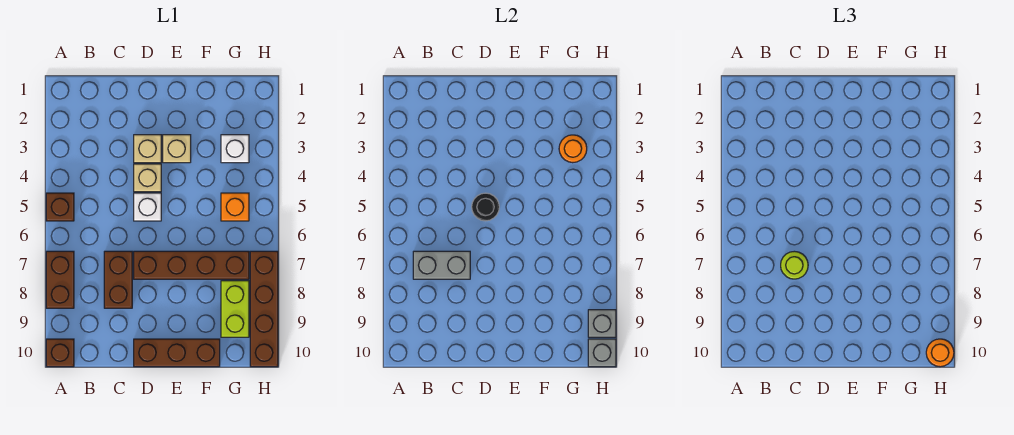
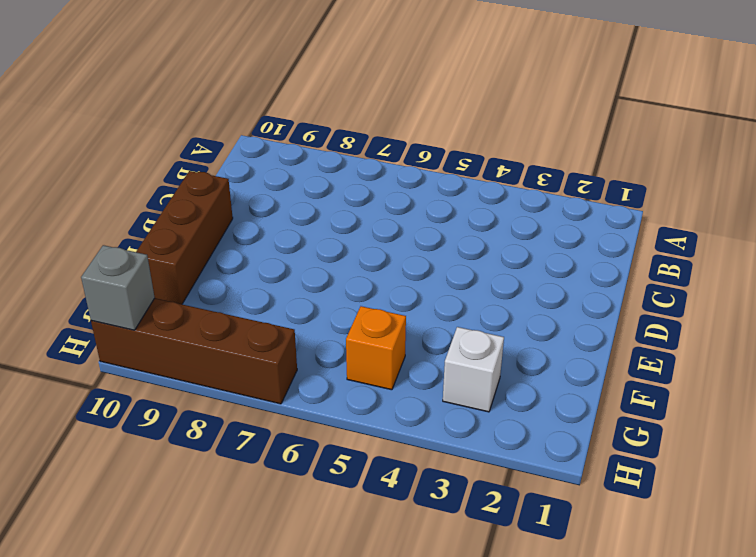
none -> brown brick A5 level 1
none -> brown brick A7:A8 level 1
none -> brown brick A10 level 1

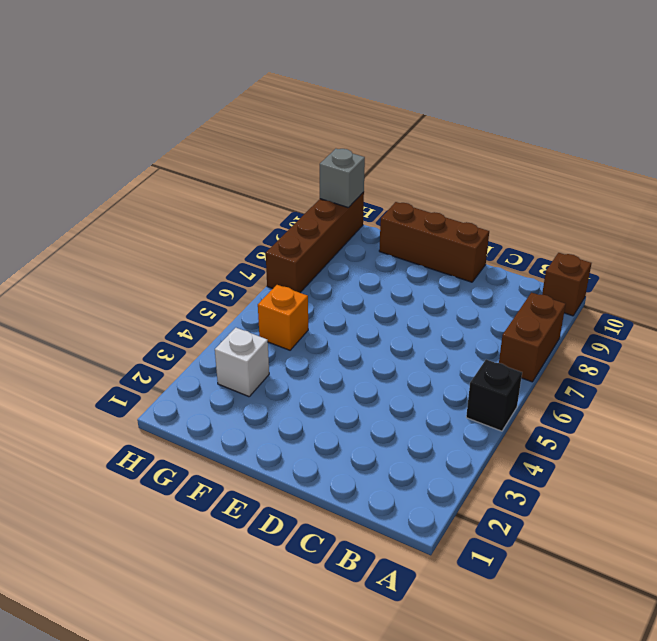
black brick A5 level 1 -> brown brick A5 level 1
none -> brown brick C7:C8 level 1
none -> tan brick D3 level 1
none -> tan brick D4 level 1

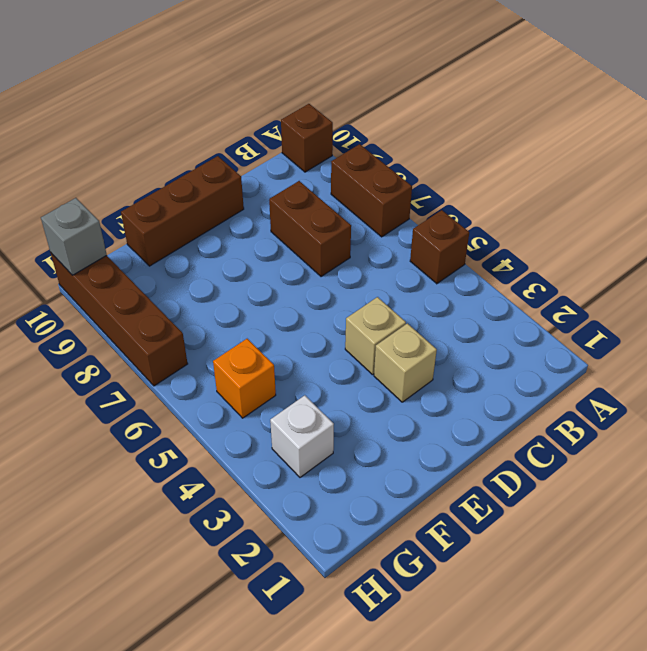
none -> white brick D5 level 1
none -> brown brick D7:G7 level 1
none -> tan brick E3 level 1

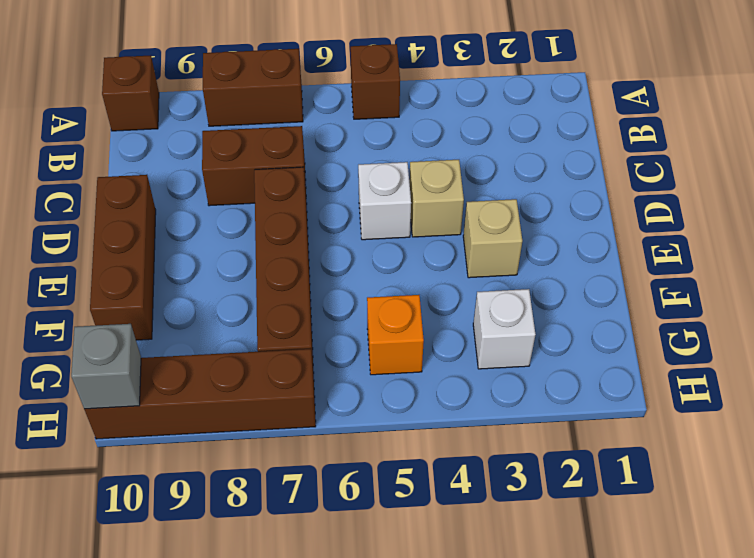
none -> tan brick D3 level 1
none -> lime brick G8:G9 level 1
none -> grey brick B7:C7 level 2

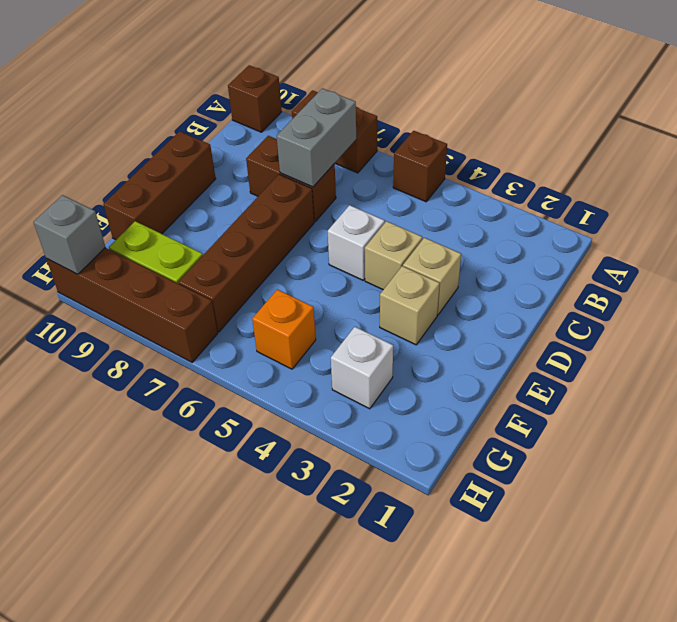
none -> black round brick D5 level 2
none -> orange round brick G3 level 2
none -> grey brick H9 level 2

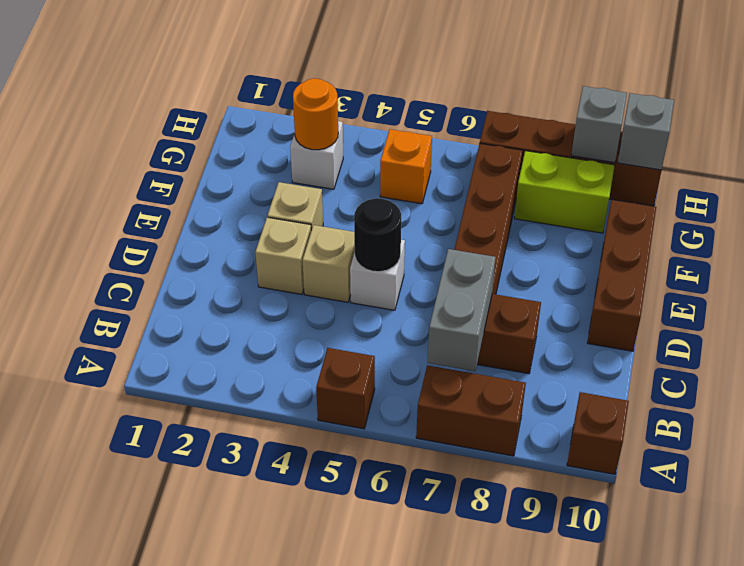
none -> lime round brick C7 level 3
none -> orange round brick H10 level 3

